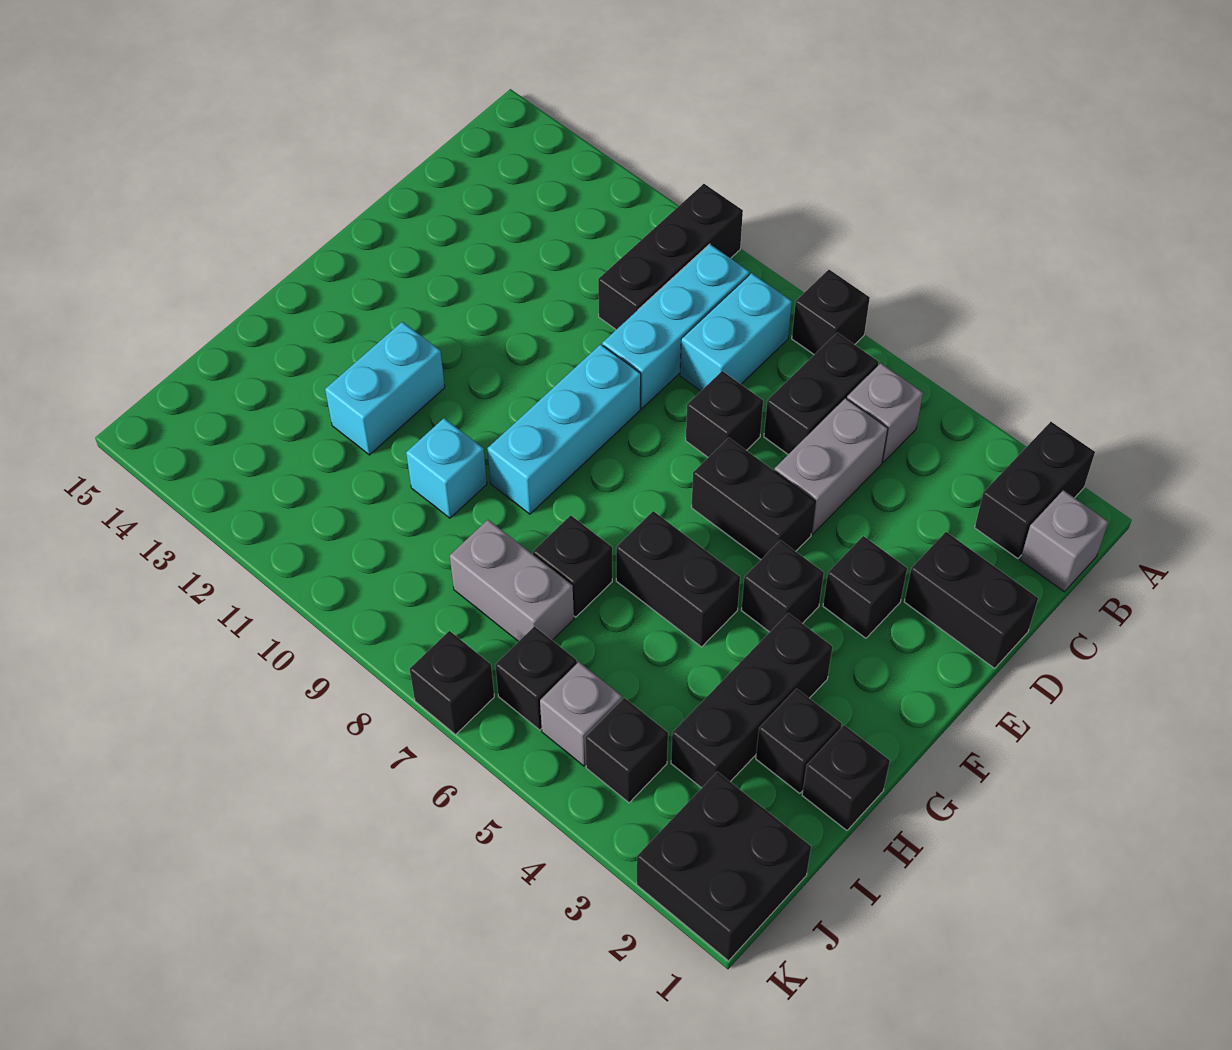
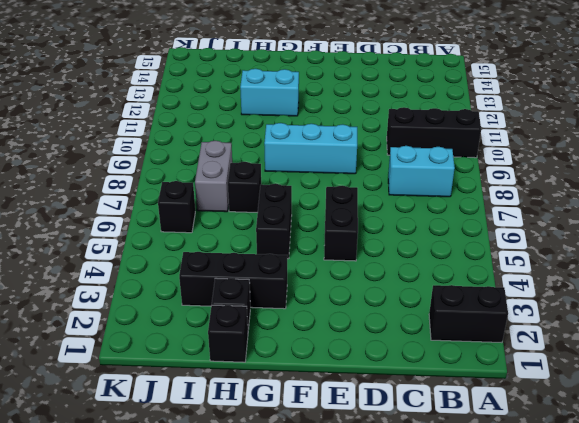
none -> black brick A7 level 1
none -> grey brick B1 level 1
none -> grey brick B5 level 1

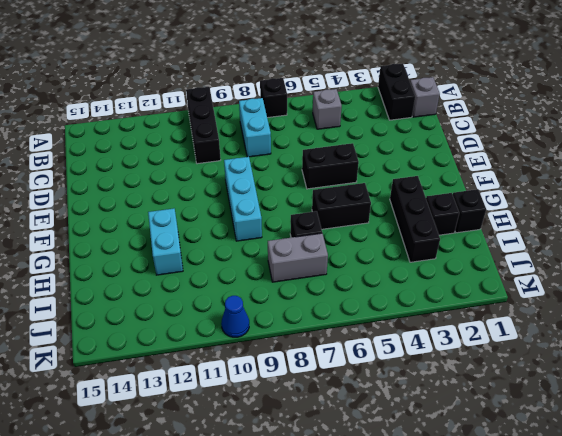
blue cone K10 level 1 -> none
none -> black brick B6:C6 level 1
none -> cyan brick B9:D9 level 1
none -> grey brick C5:D5 level 1

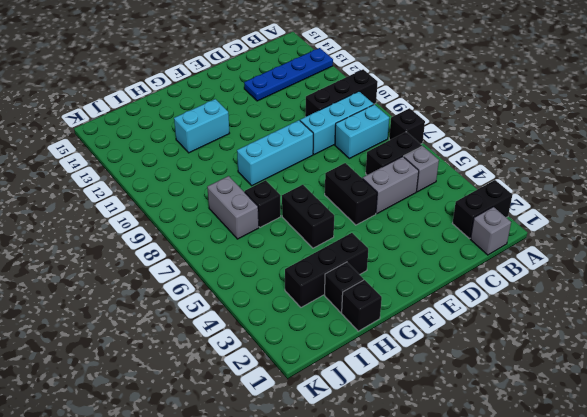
blue plate A13:D13 level 1 -> none
none -> black brick D1:D2 level 1
none -> black brick D7 level 1
none -> black brick E3 level 1

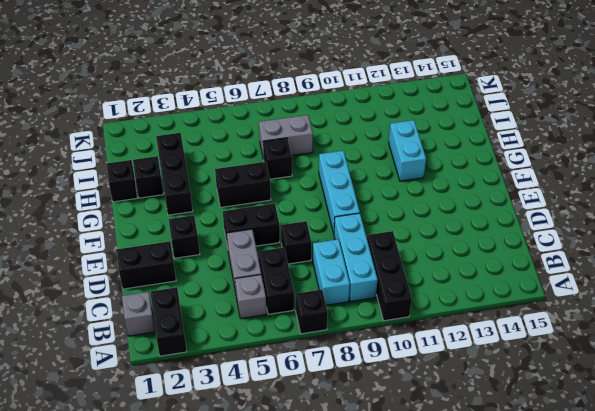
none -> black brick F4 level 1
none -> cyan brick H10 level 1
none -> black brick J1:K2 level 1

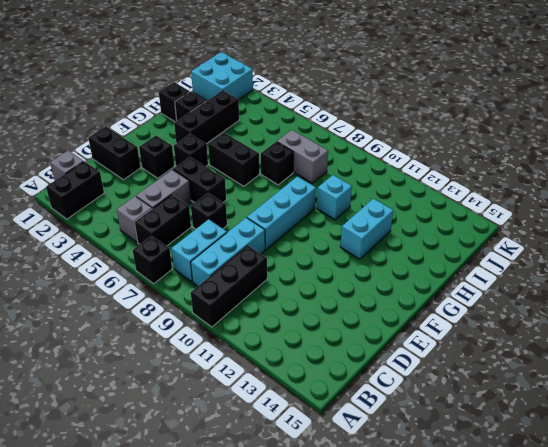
cyan brick J1:K2 level 1 -> black brick J1:K2 level 1
none -> black brick J4 level 1
none -> grey brick J5 level 1
none -> black brick J6 level 1

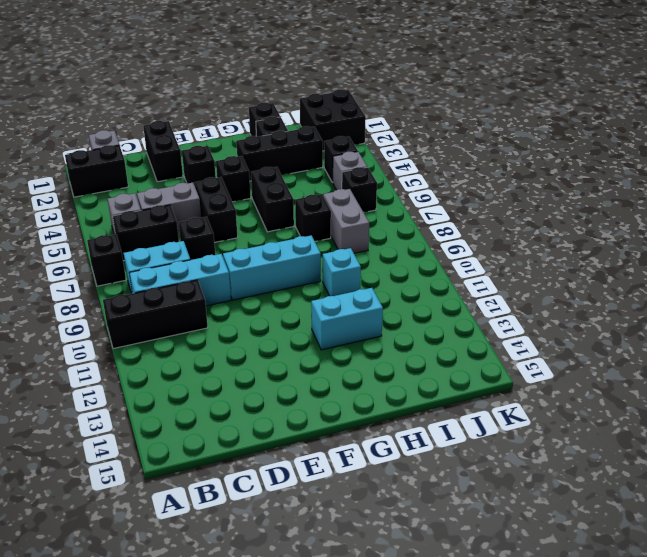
none -> black brick K7 level 1

